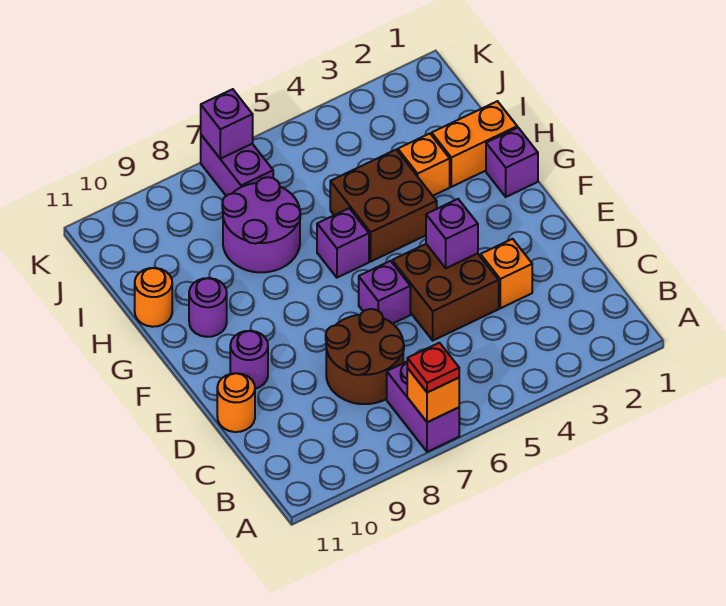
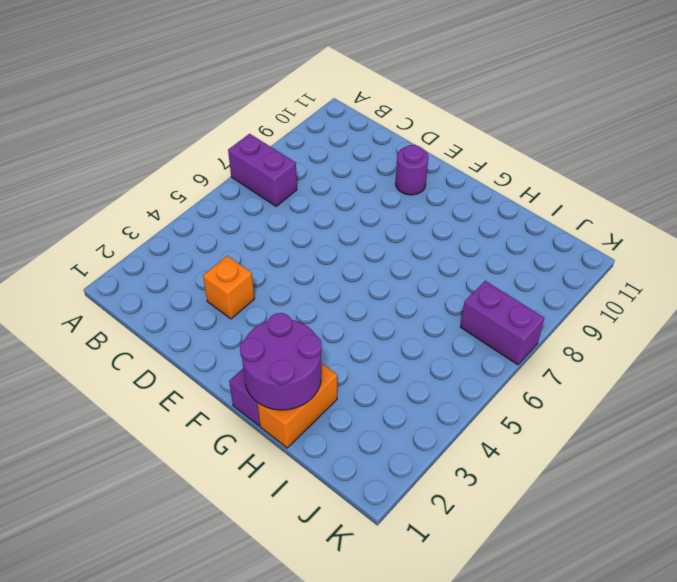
purple round brick G1:H2 level 2 -> purple round brick H7:I8 level 1
none -> brown round brick C7:D8 level 1
none -> brown brick D4:E5 level 1
none -> orange round brick D11 level 1

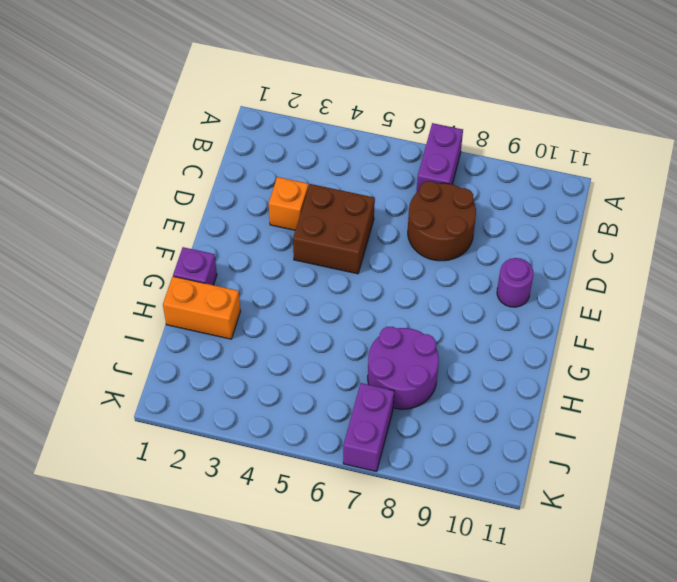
none -> orange round brick D11 level 1
none -> purple brick E6 level 1
none -> brown brick G4:H5 level 1

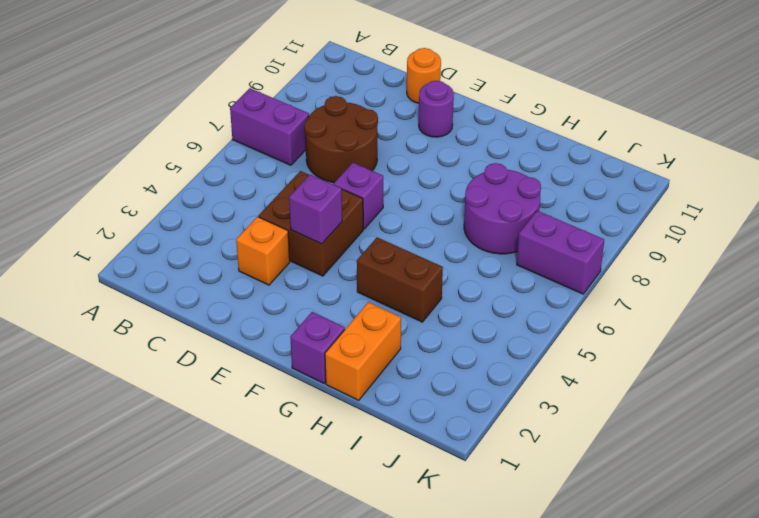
brown brick G4:H4 level 1 -> brown brick G4:H5 level 1
none -> purple brick G6 level 1
none -> purple round brick G10 level 1
none -> orange brick H3 level 1

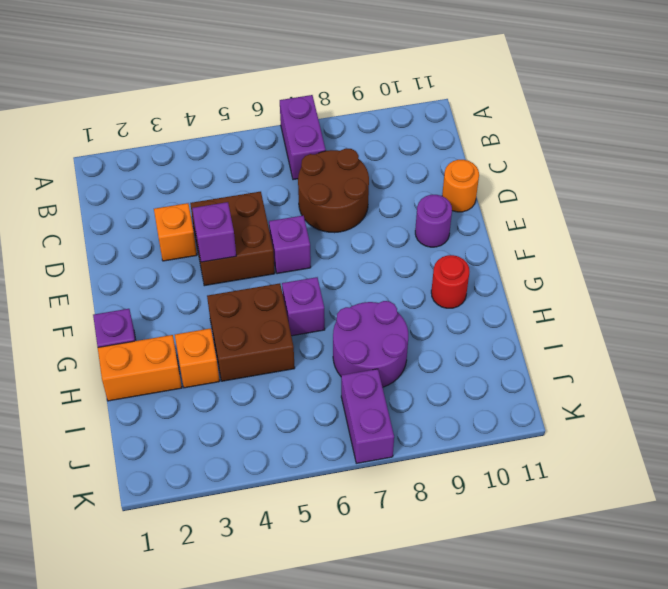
red round brick G10 level 1 -> purple round brick G10 level 1
none -> orange round brick H11 level 1
none -> orange brick A7 level 2
none -> purple brick K7 level 2

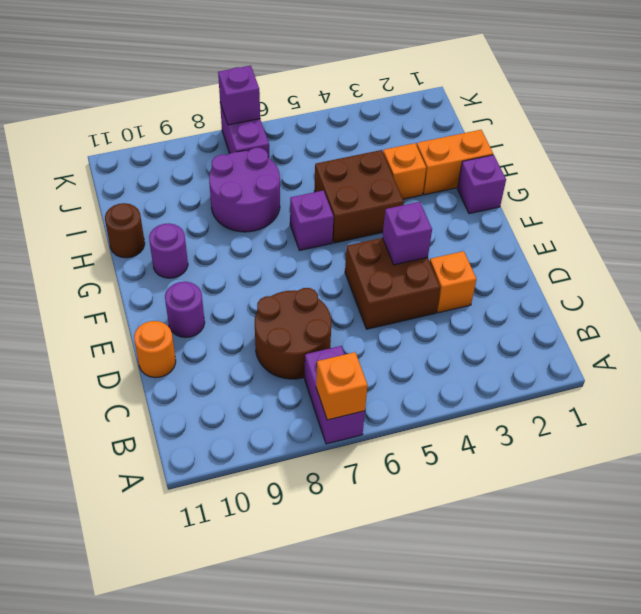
brown round brick H11 level 1 -> orange round brick H11 level 1
none -> purple brick E6 level 1
none -> red plate A7 level 3

